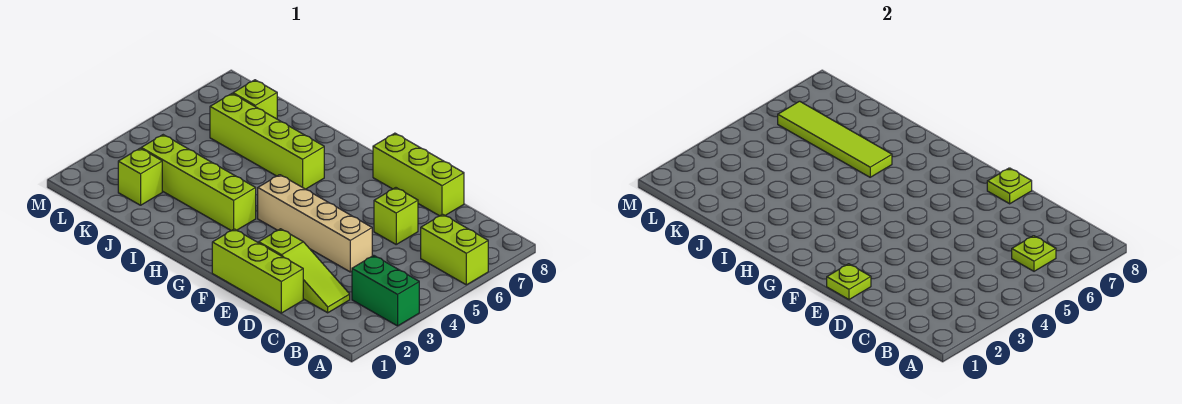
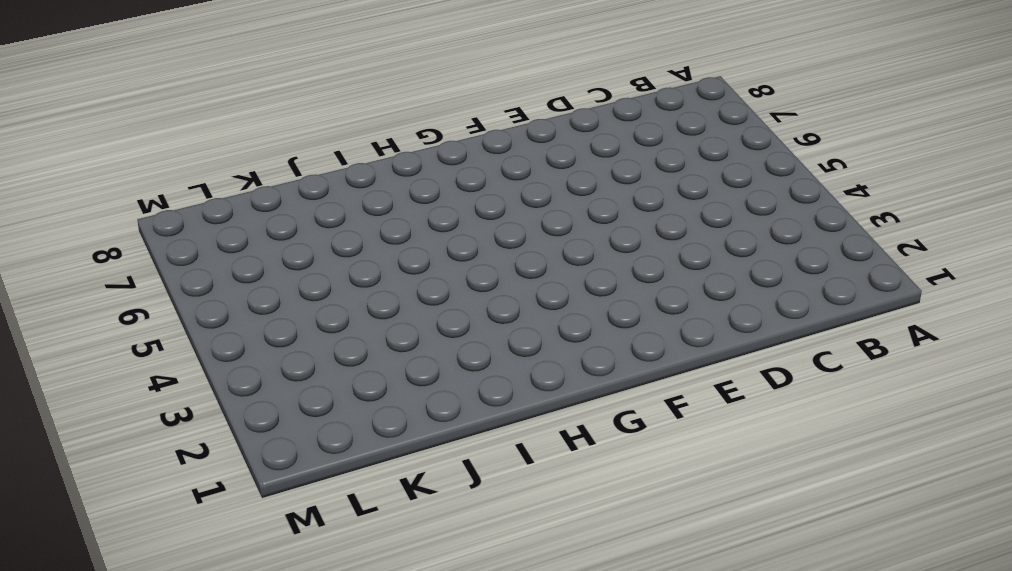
none -> green brick A3:B3 level 1
none -> lime brick A6:B6 level 1
none -> lime slope C2:E2 level 1 top E

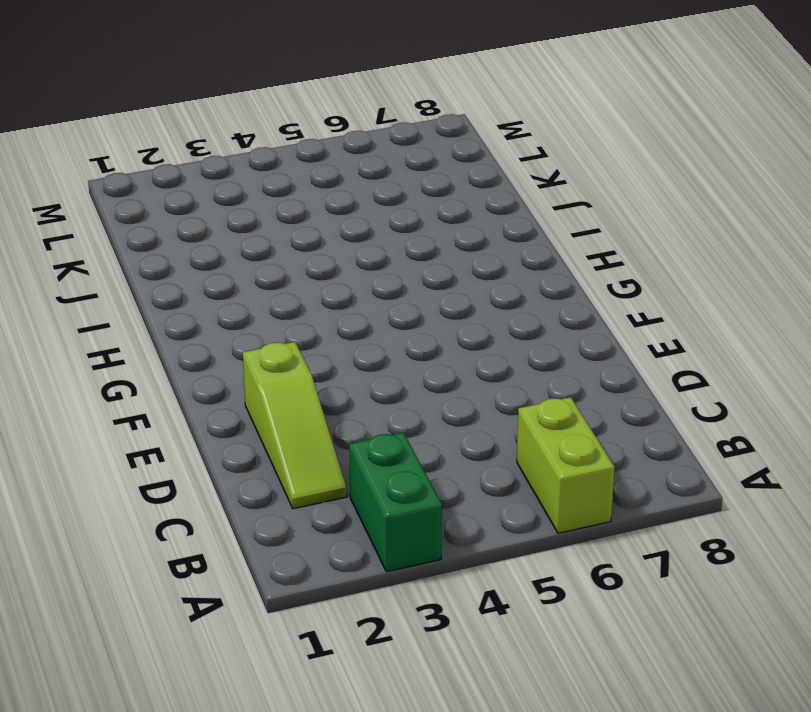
none -> lime brick D1:F1 level 1
none -> tan brick D4:G4 level 1
none -> lime brick D6 level 1

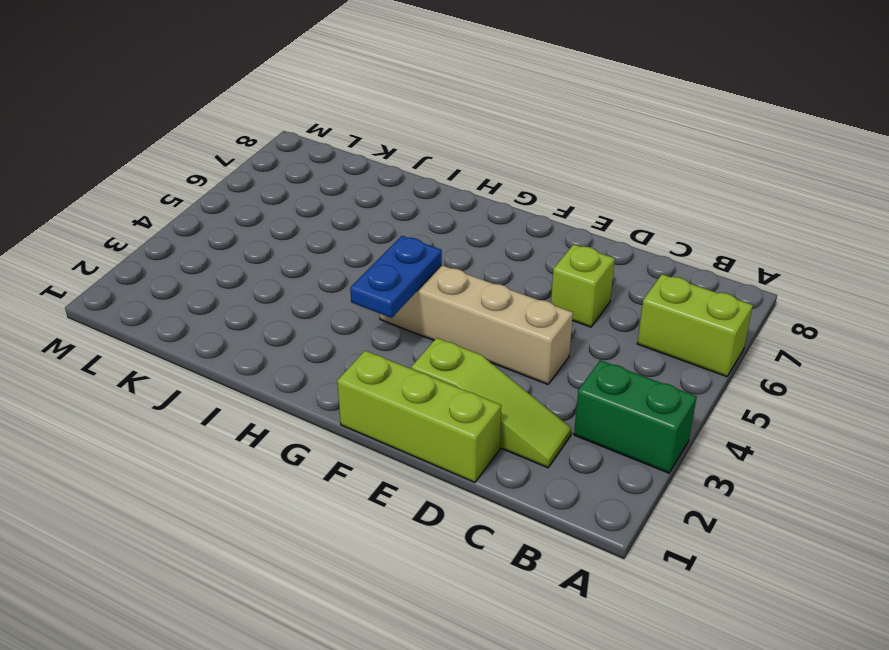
blue plate G3:G4 level 2 -> none
none -> lime brick D8:F8 level 1
none -> lime brick H3:K3 level 1
none -> lime brick H6:K6 level 1

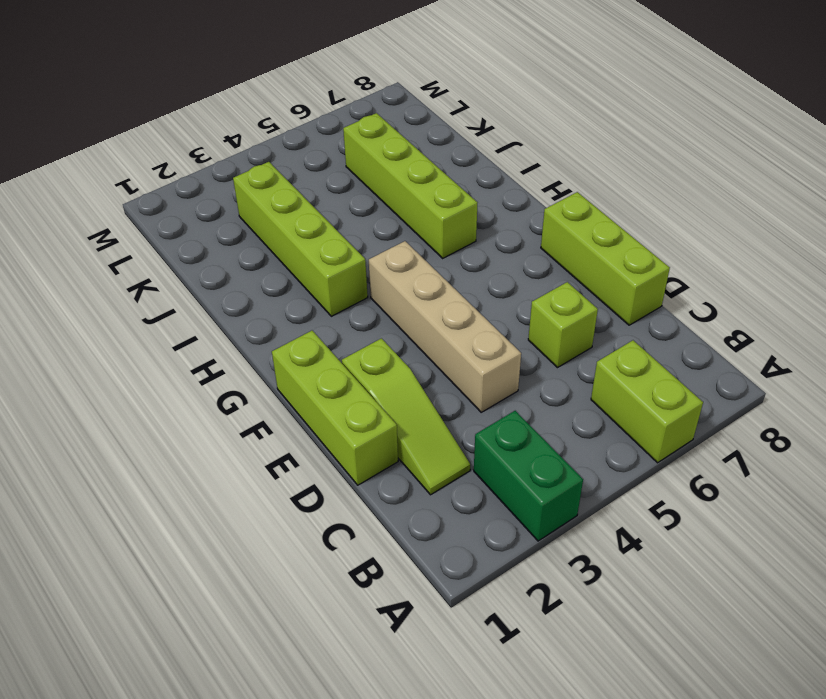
none -> lime brick K2 level 1
none -> lime brick K7 level 1
none -> lime plate B6 level 2

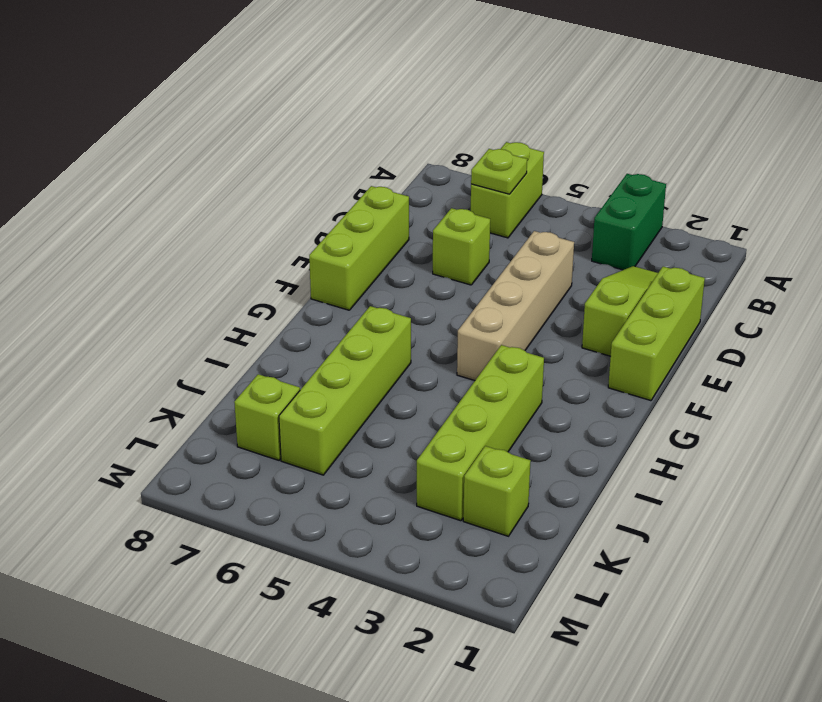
none -> lime plate E1 level 2
none -> lime plate E8 level 2
none -> lime tile I6:L6 level 2

